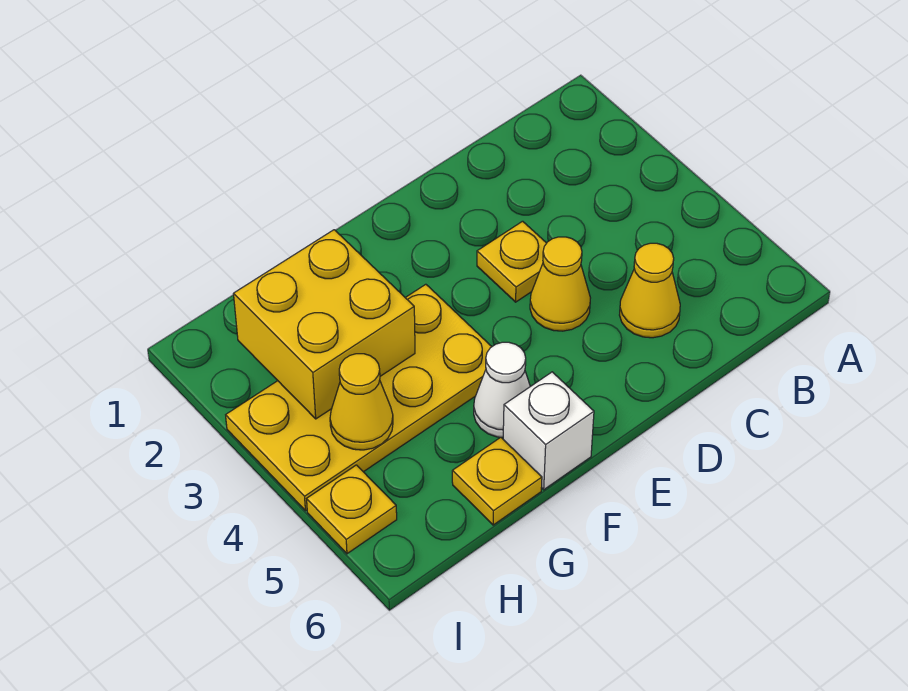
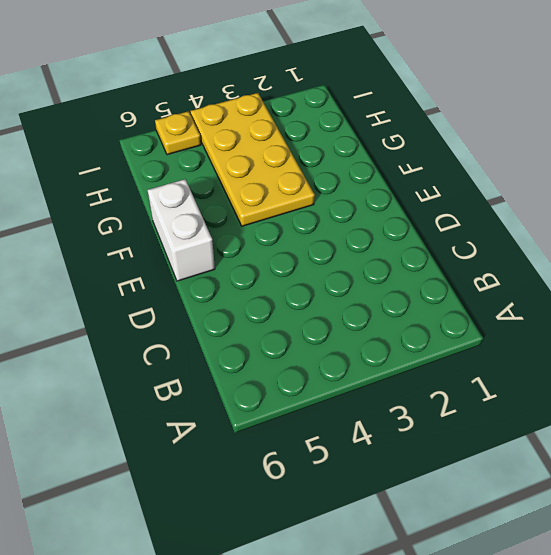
white brick E6:F6 level 1 -> white brick F6 level 1
none -> yellow cone C5 level 1
none -> yellow plate D3 level 1

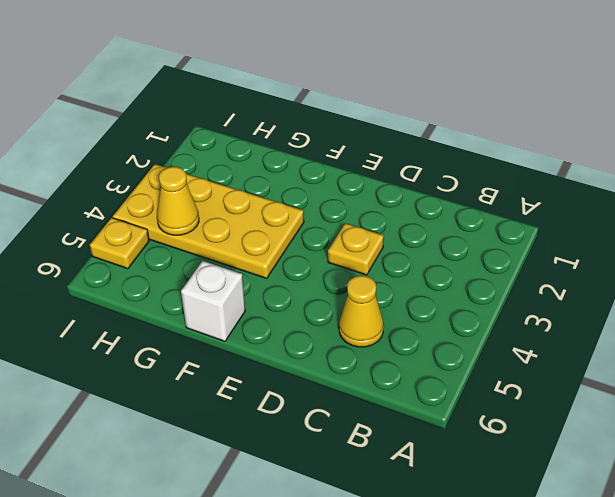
none -> yellow cone D4 level 1
none -> white cone F5 level 1

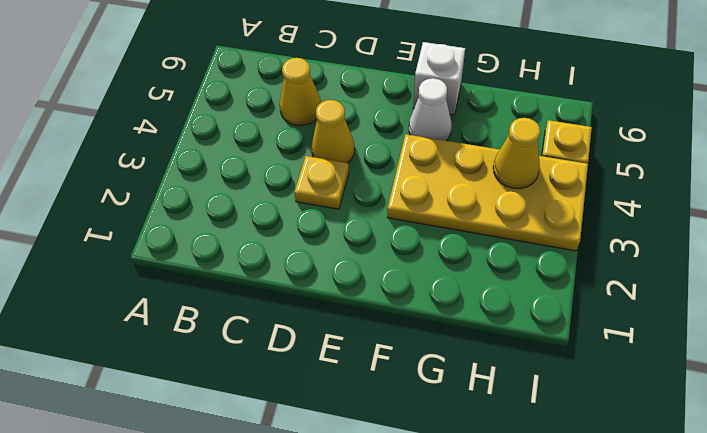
none -> yellow plate G6 level 1
none -> yellow brick G2:H3 level 2

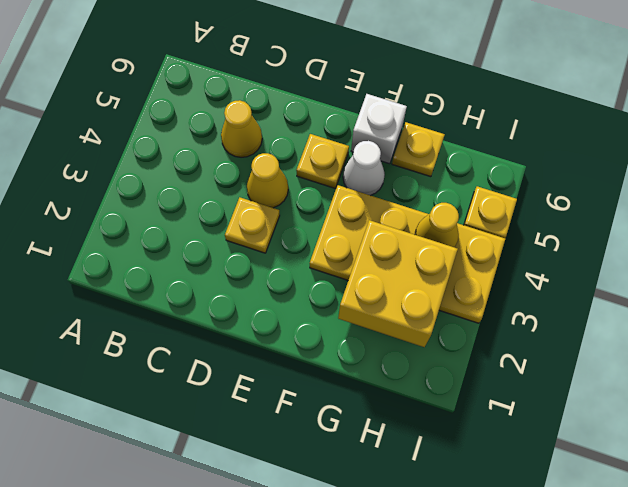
yellow plate E5 level 1 -> none

